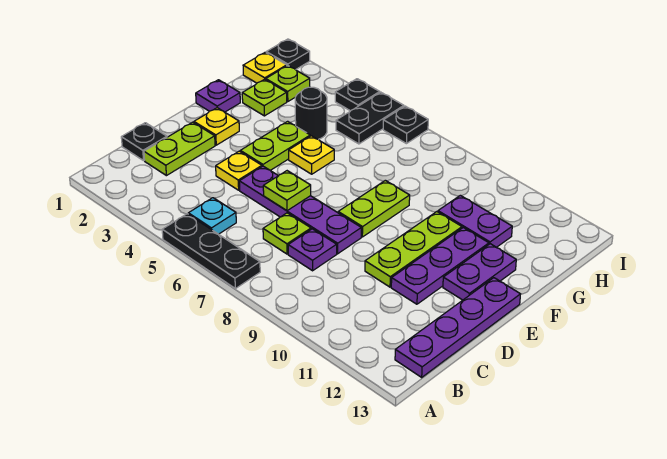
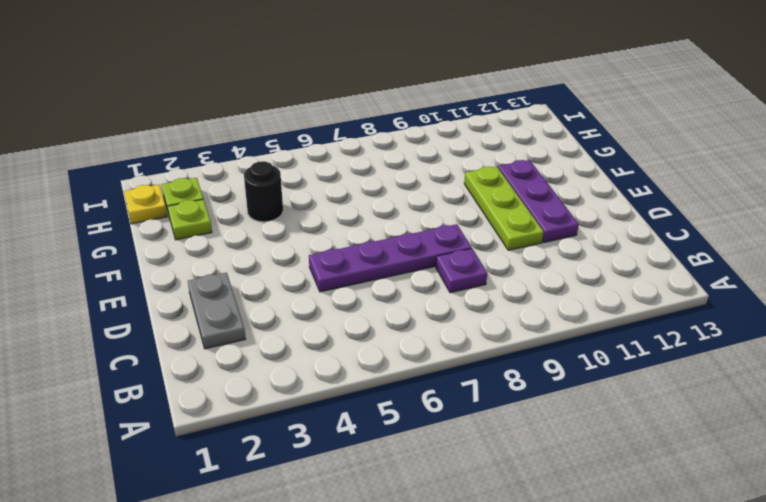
grey plate C2:D2 level 1 -> lime plate C2:D2 level 1
none -> black plate A5:A7 level 1
none -> cyan plate B5 level 1
none -> purple plate B13:E13 level 1

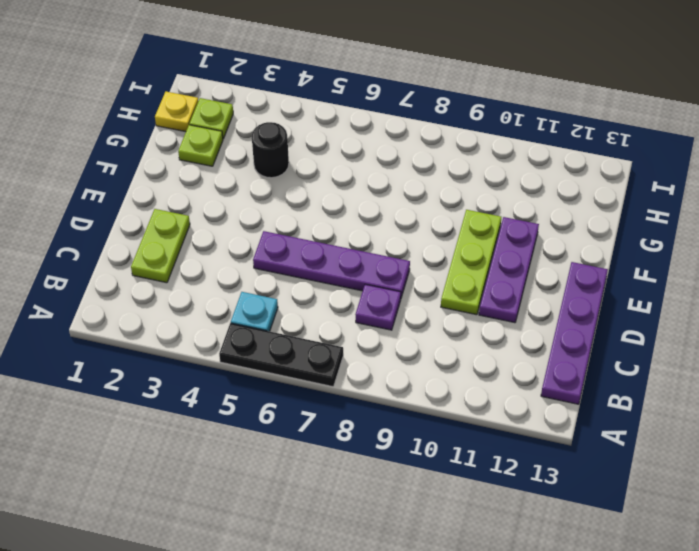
none -> black plate C1 level 1
none -> lime plate C7 level 1
none -> yellow plate D4 level 1

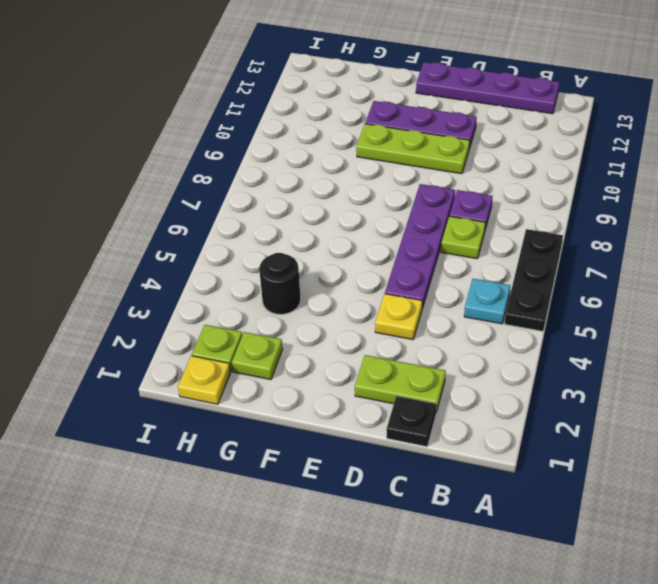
none -> yellow plate E2 level 1
none -> lime plate E4:F4 level 1
none -> lime plate E8:F8 level 1

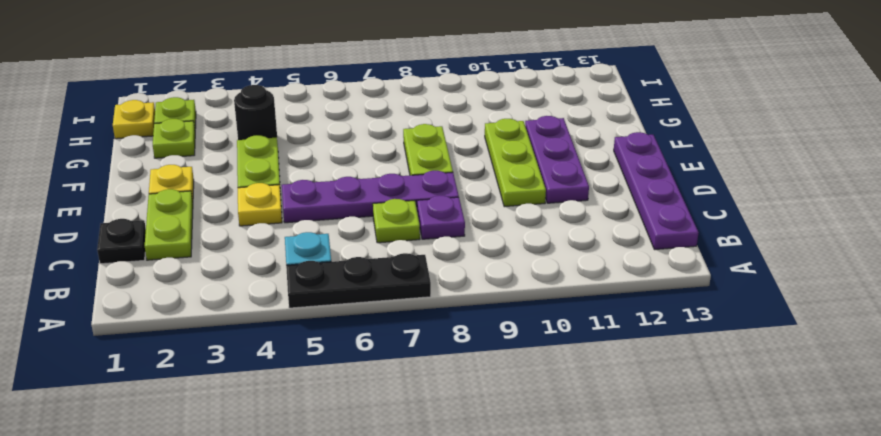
none -> purple plate E12:F12 level 1
none -> purple plate F1 level 1
none -> yellow plate F5 level 1

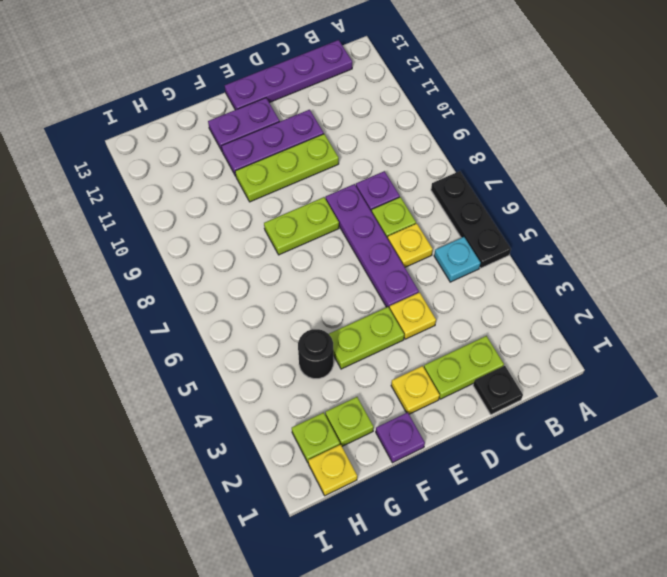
yellow plate C6 level 1 -> yellow plate F5 level 1
none -> purple plate G10:G11 level 1
none -> black plate H5:I5 level 1
none -> black plate I1 level 1

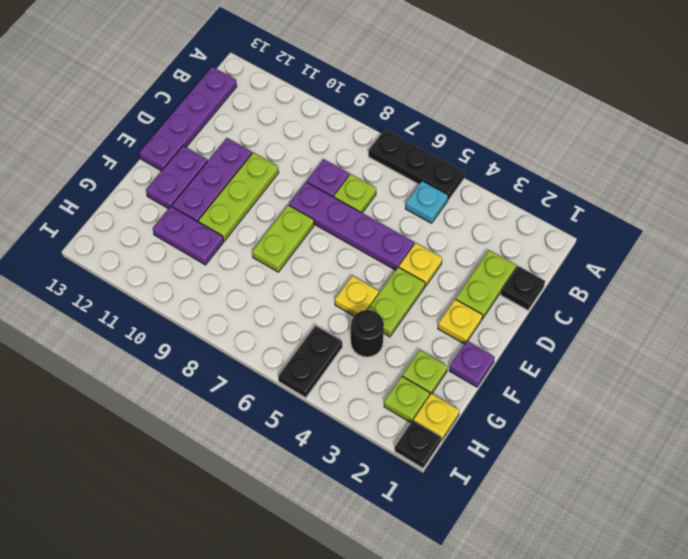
none -> black plate I4 level 1
none -> black plate I6 level 1
none -> lime plate D6 level 2

